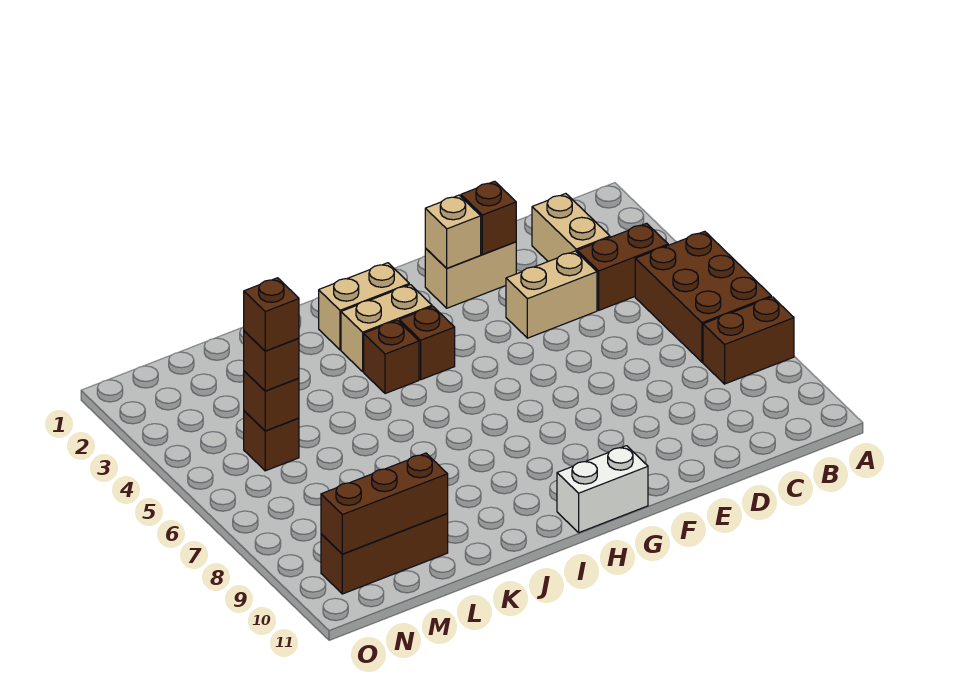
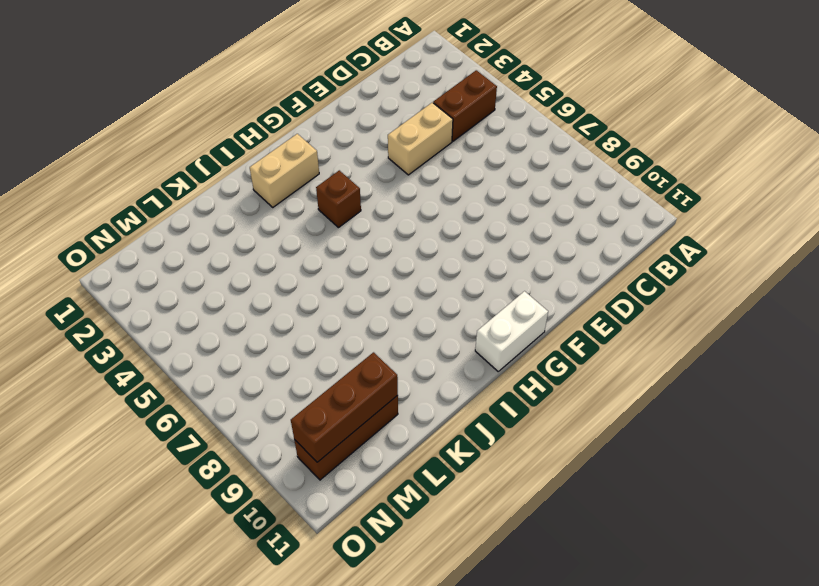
none -> brown brick A5:B7 level 1
none -> brown brick A8:B8 level 1
none -> tan brick C2:C3 level 1

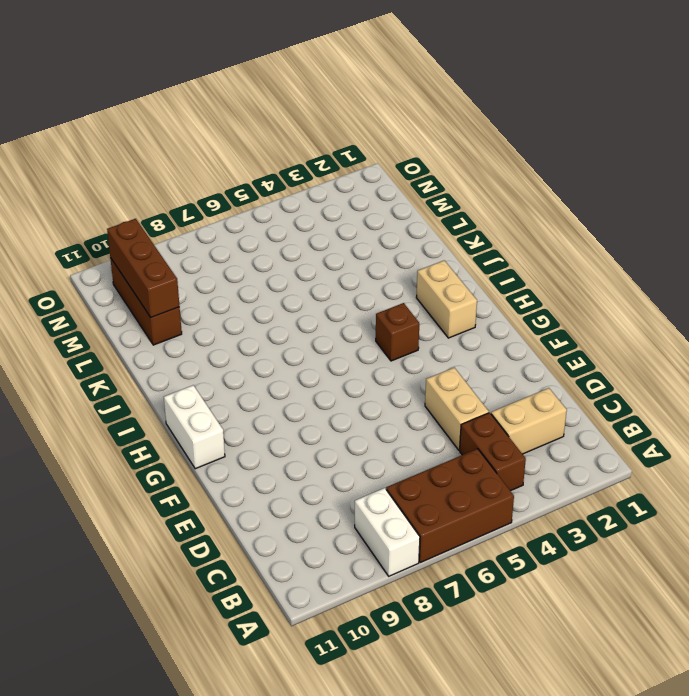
white brick A8:B8 level 1 -> brown brick A8:B8 level 1
none -> tan brick E2:F2 level 1
none -> tan brick H3:I3 level 1
none -> brown brick I4 level 1

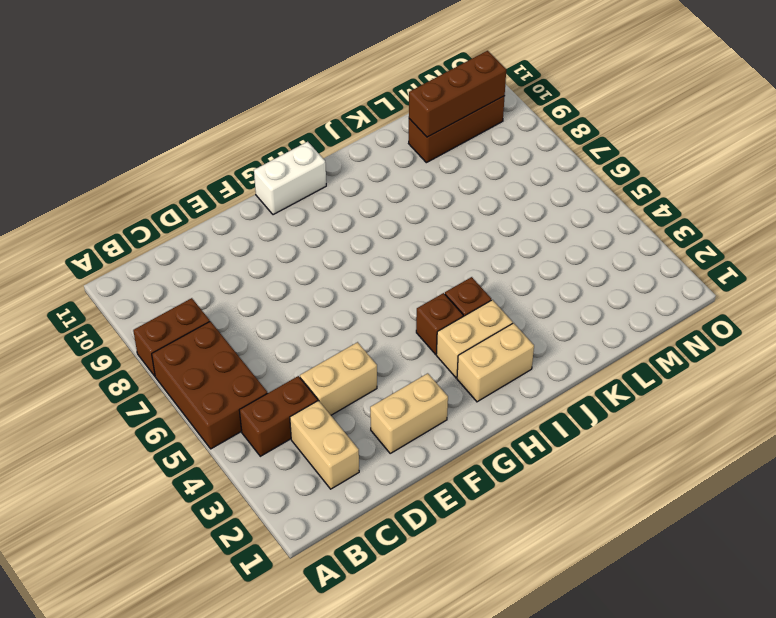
none -> brown brick M5 level 1
none -> brown brick E2 level 2
none -> tan brick F2 level 2

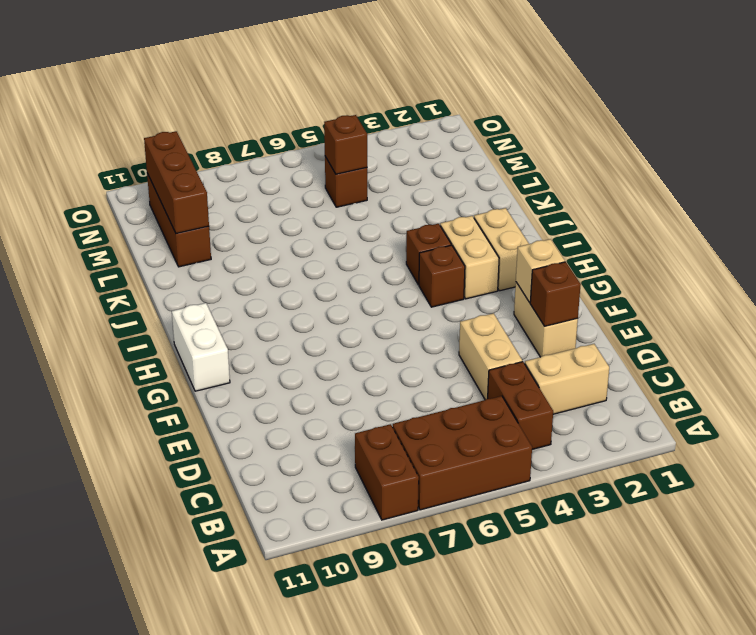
none -> brown brick M5 level 3
none -> brown brick M5 level 4

